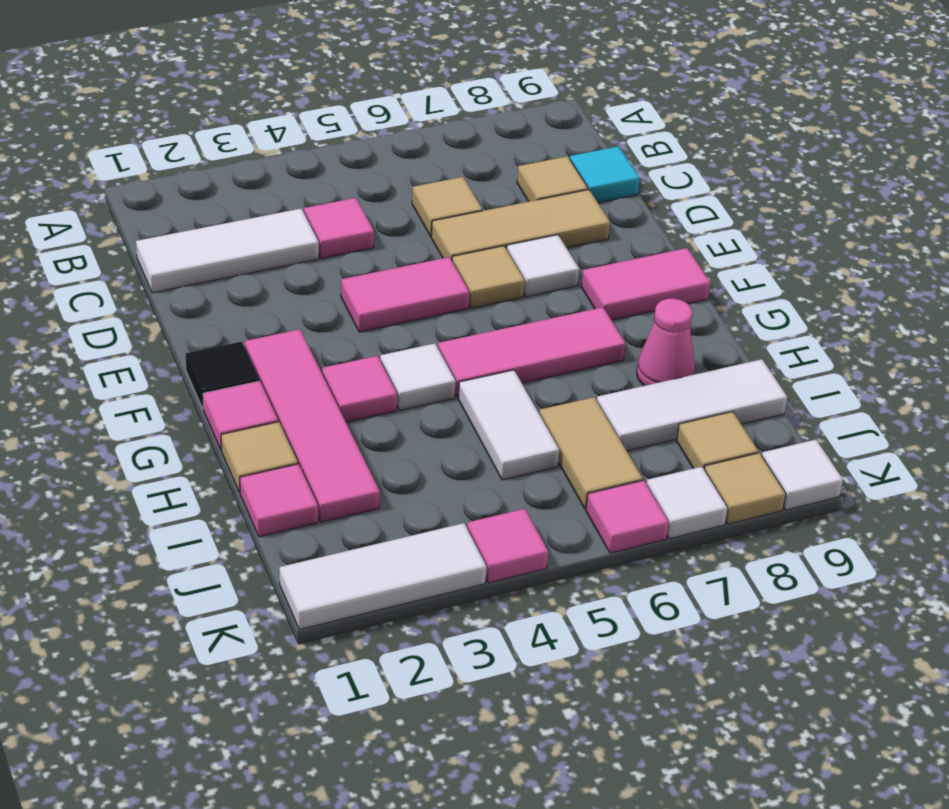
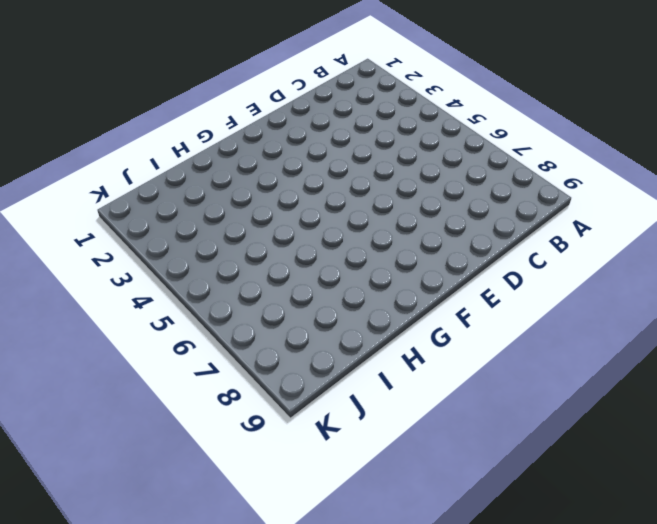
none -> white tile C1:C3 level 1
none -> pink tile C4 level 1
none -> tan tile C6 level 1

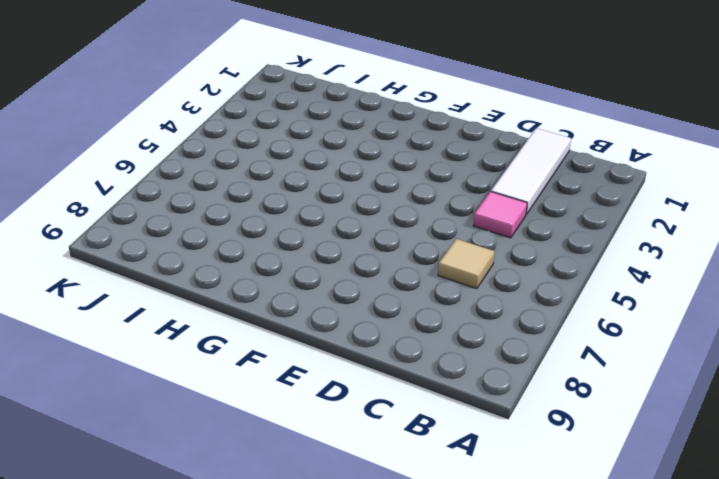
none -> tan tile C8 level 1
none -> cyan tile C9 level 1
none -> tan tile D6:D8 level 1

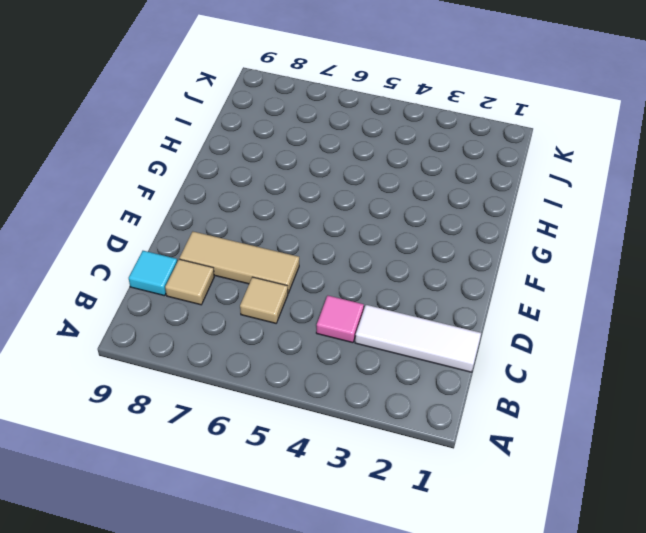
none -> pink tile E4:E5 level 1
none -> tan tile E6 level 1
none -> white tile E7 level 1

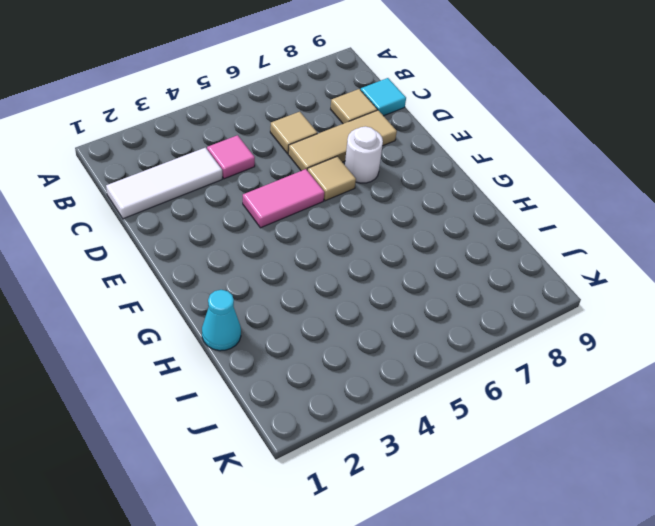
white round brick E7 level 1 -> white tile E7 level 1
cyan cone H1 level 1 -> tan tile H1 level 1
none -> black tile F1 level 1
none -> pink tile F2:I2 level 1
none -> pink tile F8:F9 level 1

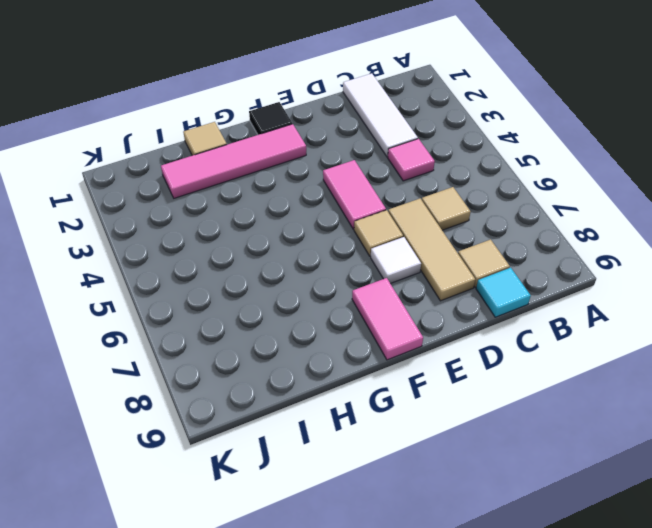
none -> pink tile G1 level 1
none -> pink tile G3 level 1
none -> white tile G4 level 1

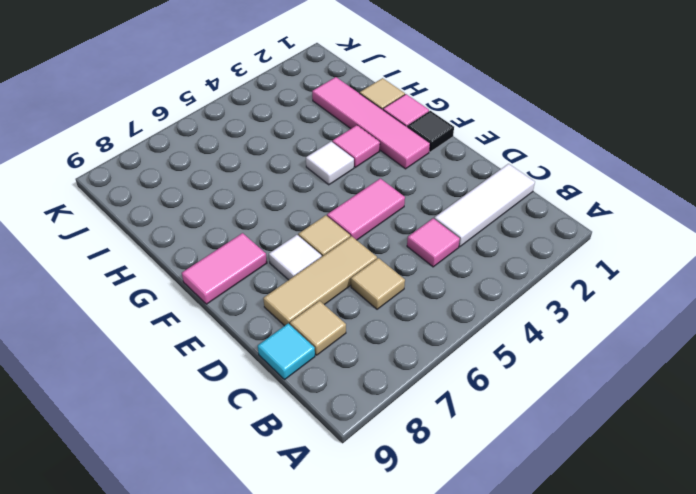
none -> pink tile G5:G7 level 1
none -> white tile H5:I5 level 1
none -> pink cone H8 level 1

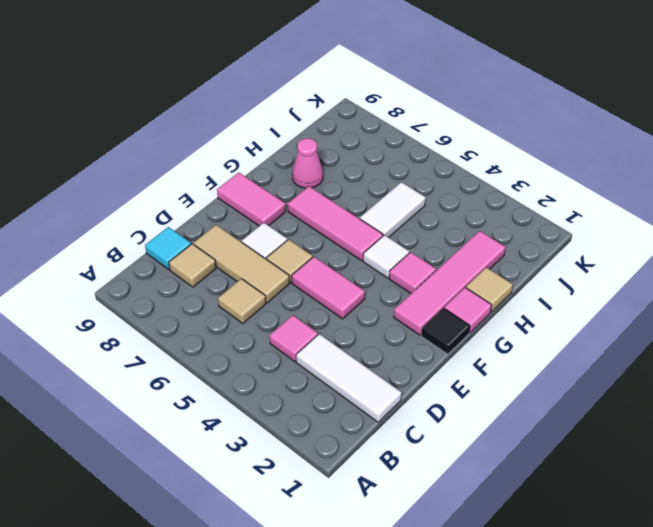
none -> pink tile I1 level 1
none -> tan tile I6:J6 level 1
none -> white tile I7:I9 level 1

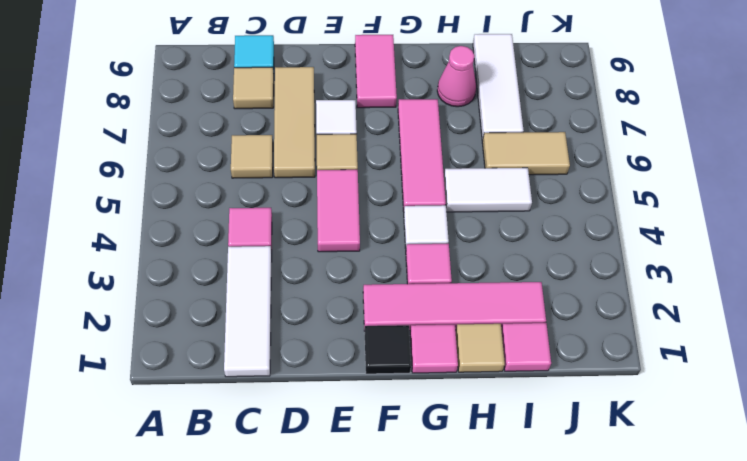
none -> tan tile J8 level 1
none -> white tile K1:K3 level 1
none -> pink tile K4 level 1

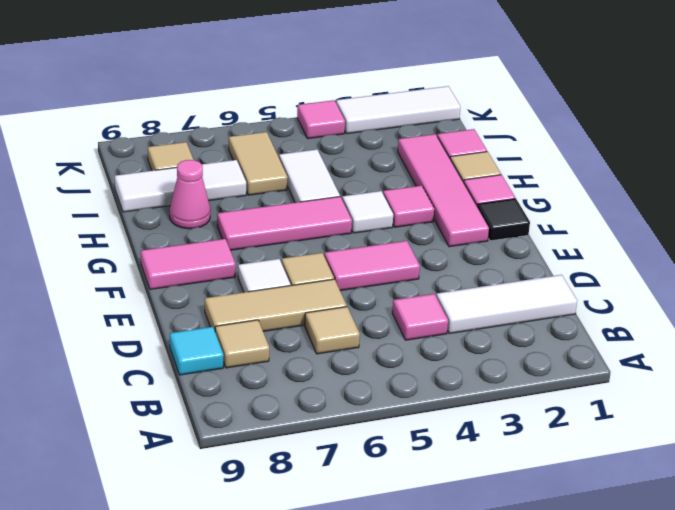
none -> pink tile K6 level 1
none -> white tile K7 level 1
none -> tan tile K8 level 1

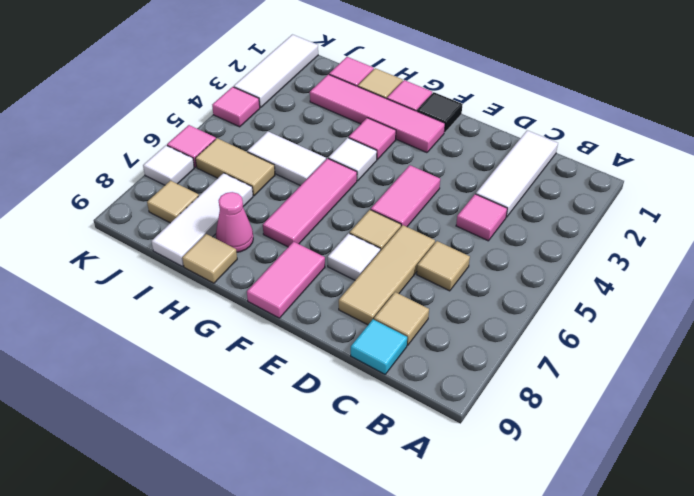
tan tile H9 level 1 -> tan tile K8 level 1
none -> white tile K9 level 1

